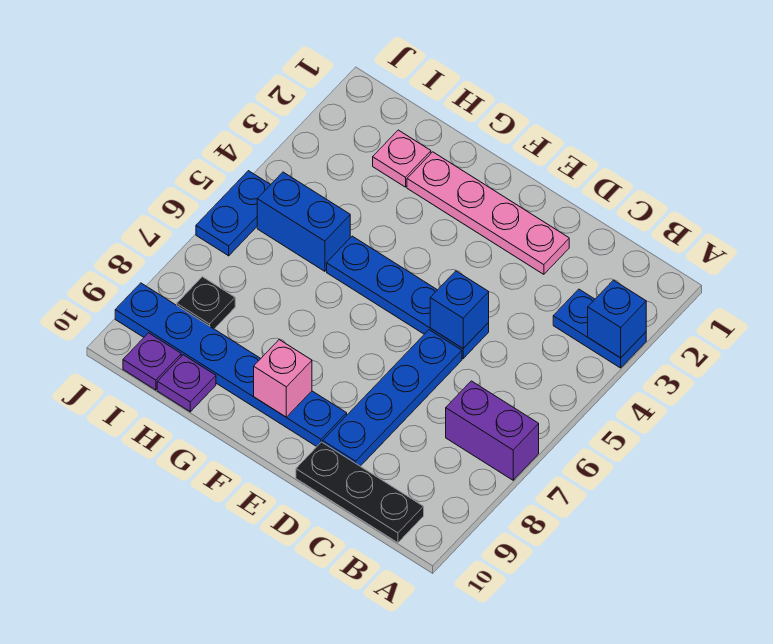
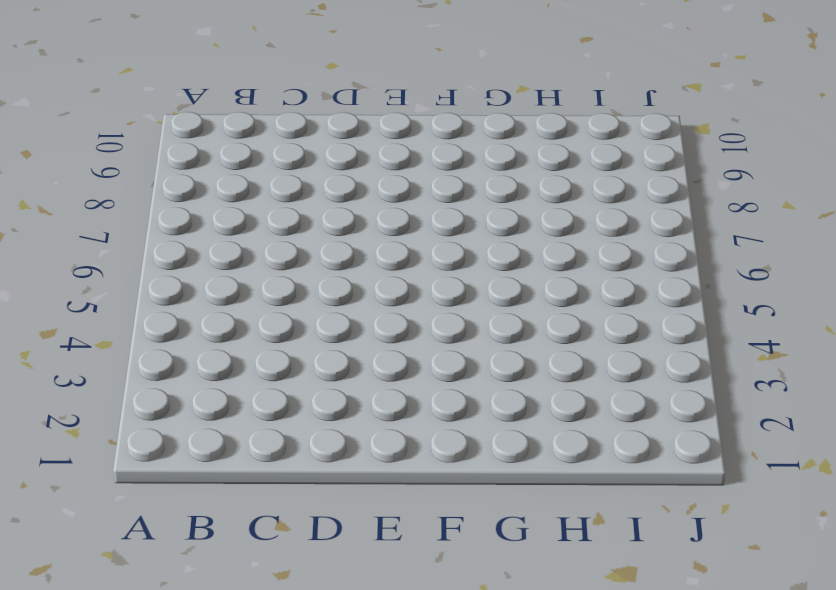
none -> blue plate A3:B3 level 1
none -> purple brick A7:B7 level 1
none -> black plate B10:D10 level 1

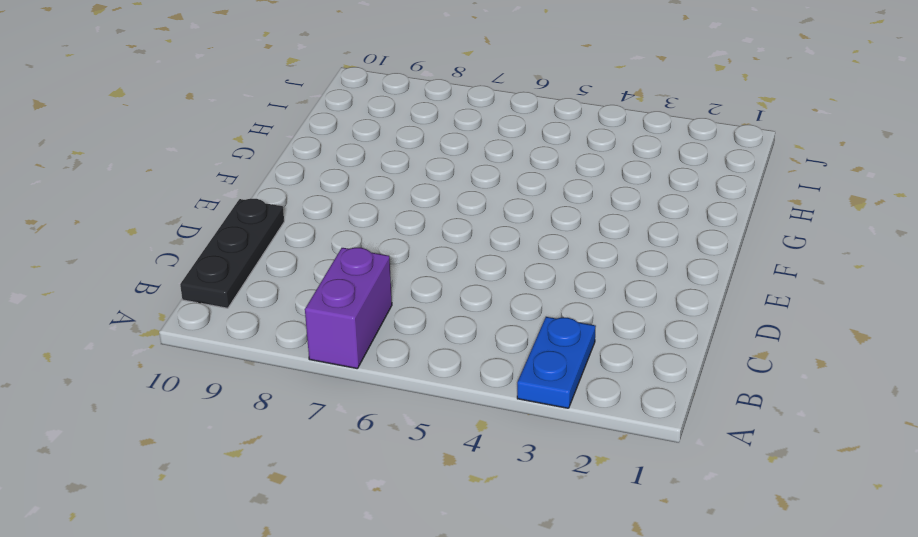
none -> pink plate D2:G2 level 1
none -> blue plate D5:G5 level 1
none -> blue plate D6:D9 level 1

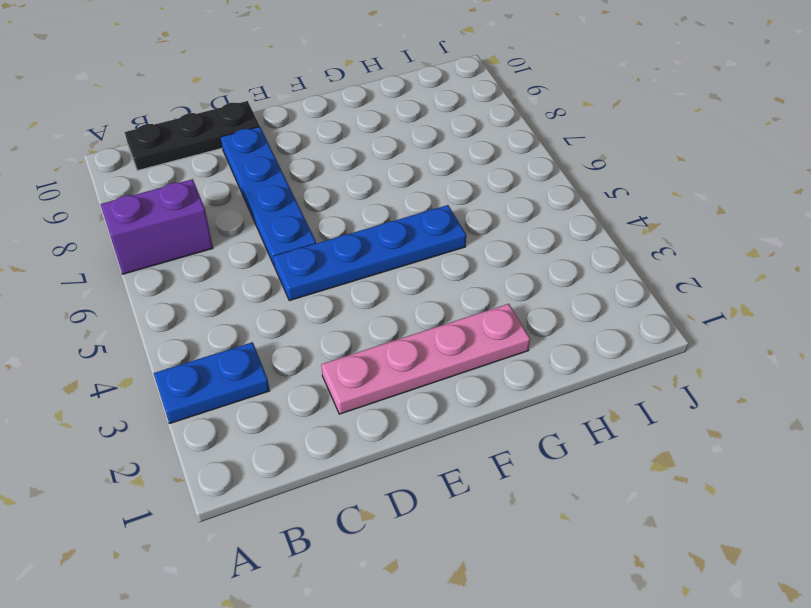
none -> blue plate E9:J9 level 1
none -> pink plate H2 level 1
none -> blue brick H5:I5 level 1

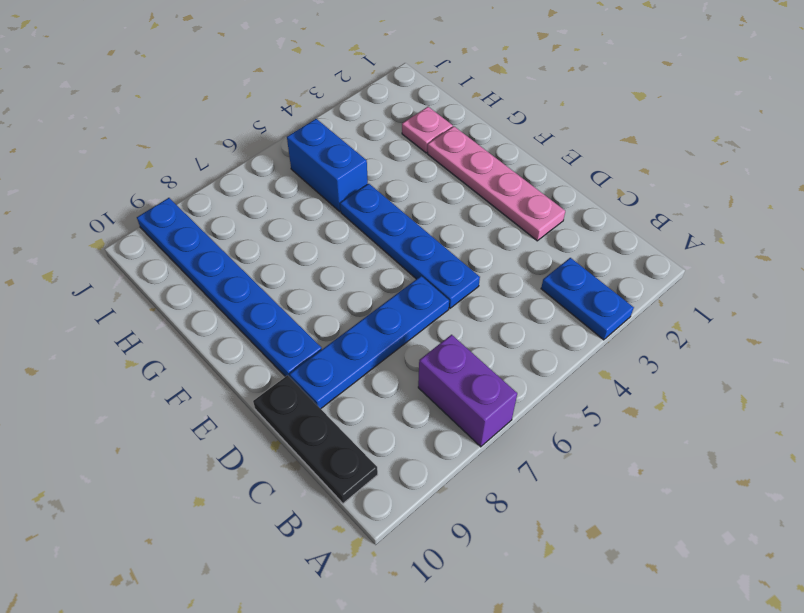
none -> purple plate H10 level 1
none -> black plate I8 level 1
none -> purple plate I10 level 1

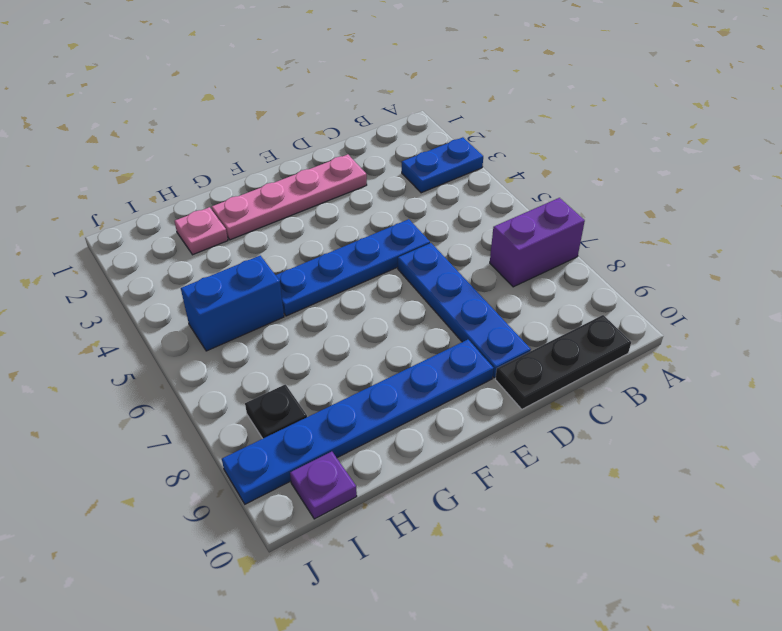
none -> purple plate H10 level 1
none -> blue plate J5:J6 level 1
none -> blue brick A3 level 2

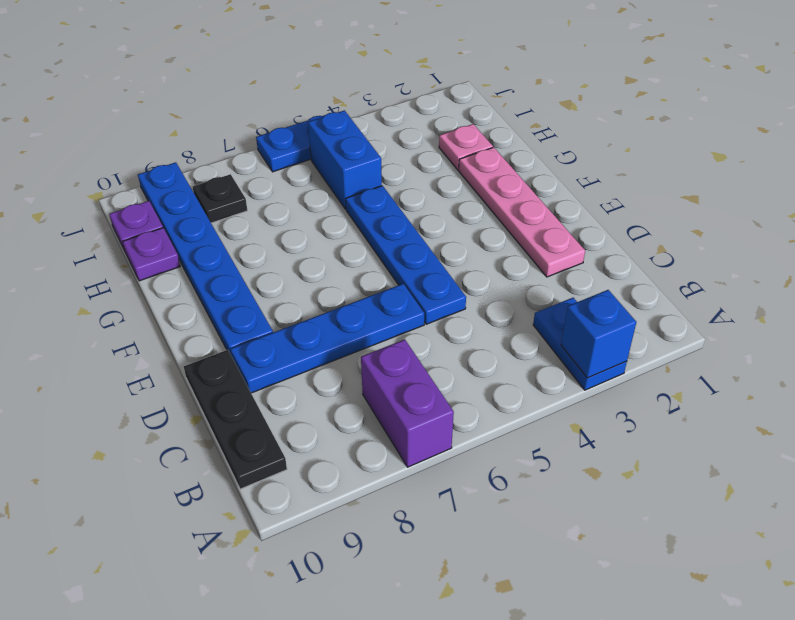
none -> blue brick D5 level 2
none -> pink brick F9 level 2

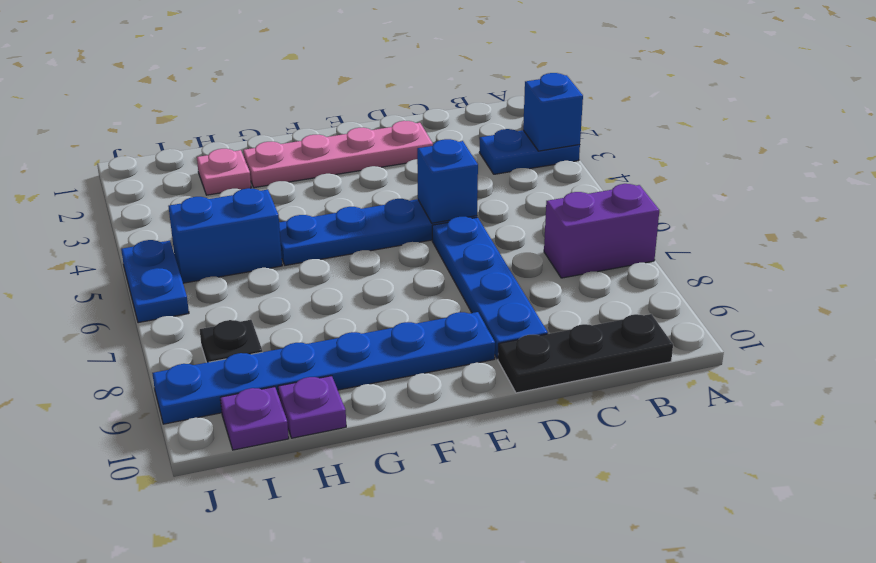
none -> pink brick F9 level 2

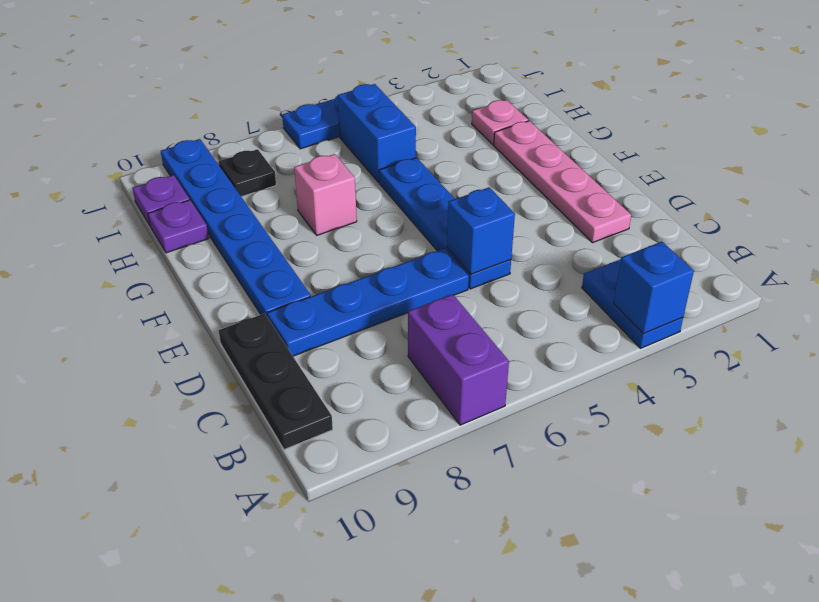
pink brick G7 level 1 -> pink brick F9 level 2

